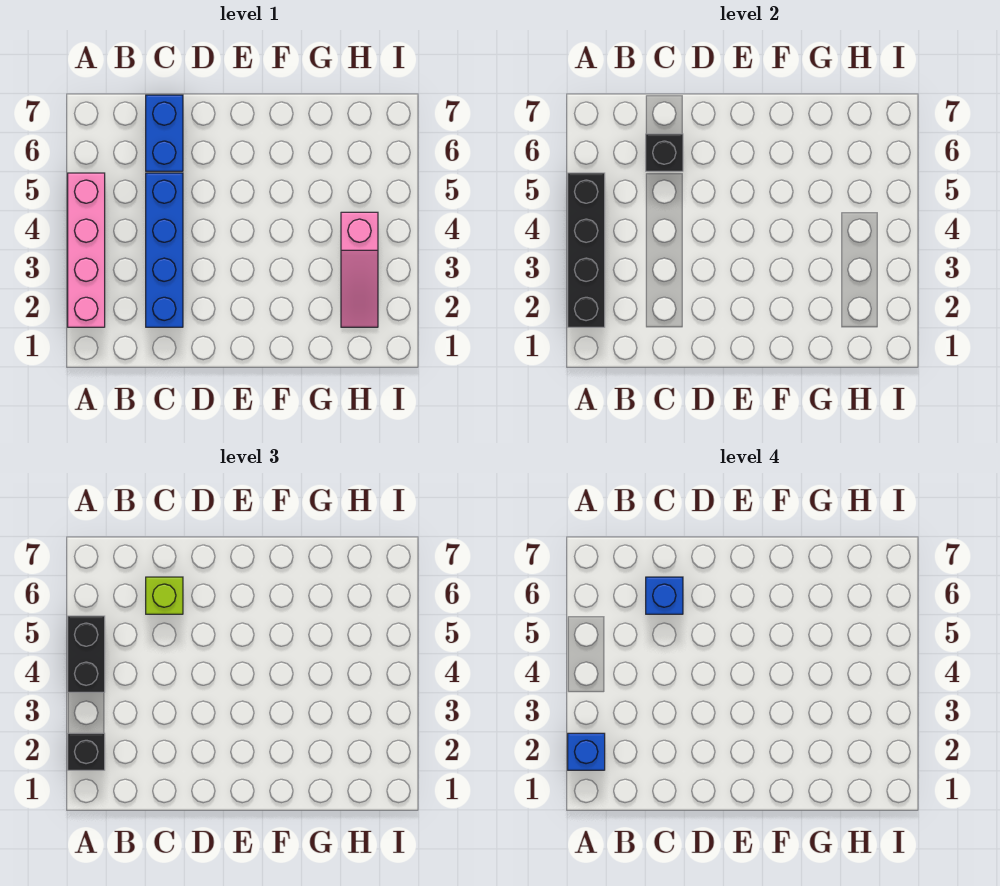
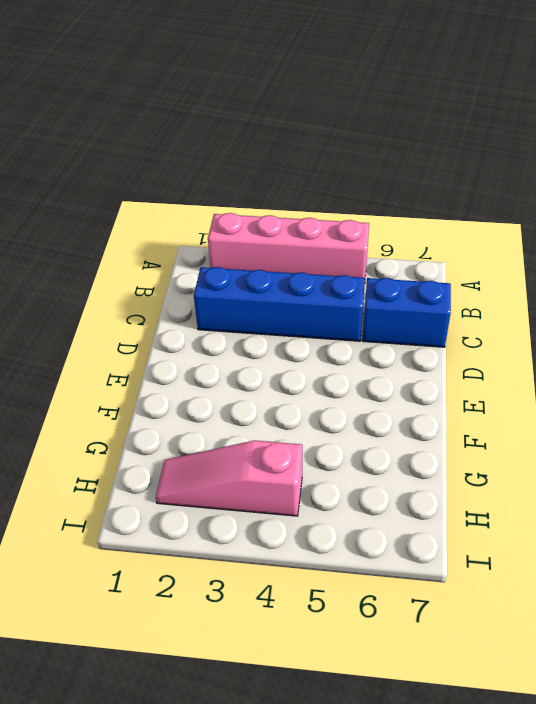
none -> black brick A2:A5 level 2
none -> black brick C6 level 2

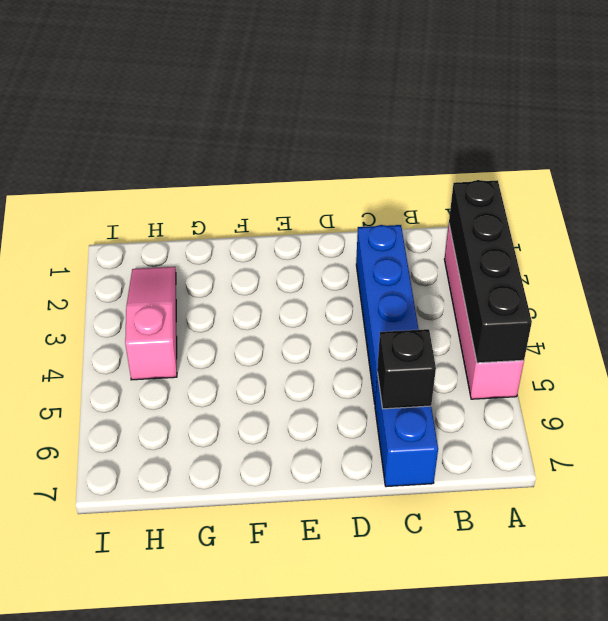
none -> black brick A2 level 3
none -> black brick A4:A5 level 3

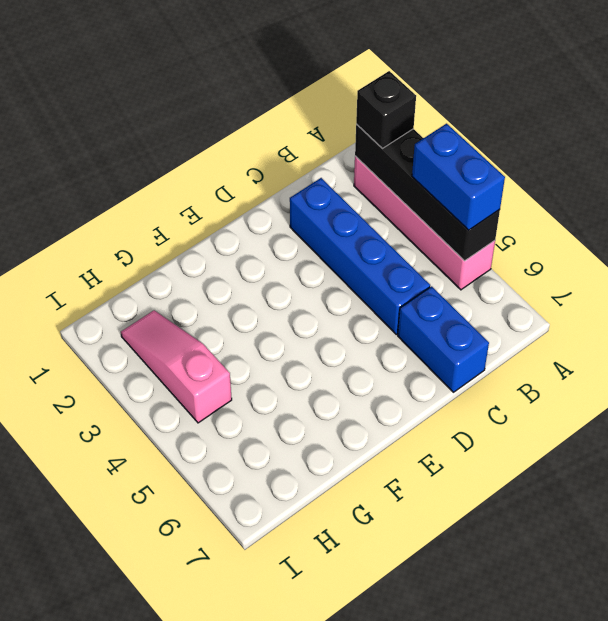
blue brick A4:A5 level 3 -> black brick A4:A5 level 3
none -> black brick C6 level 2
none -> lime brick C6 level 3

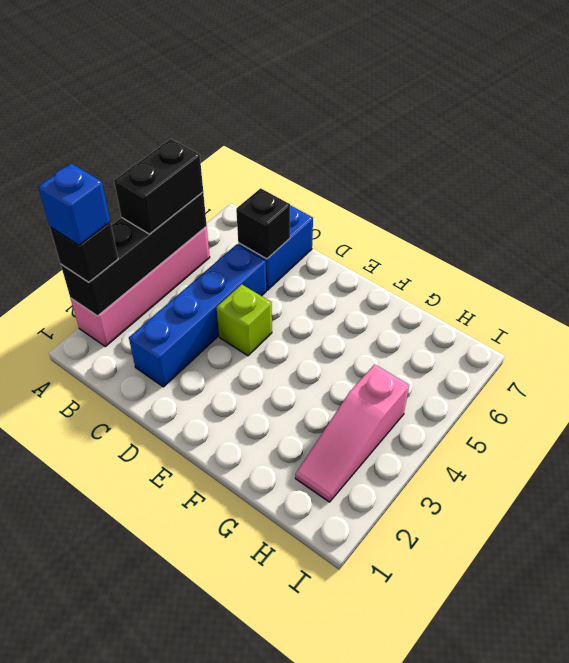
lime brick D4 level 1 -> lime brick C6 level 3
none -> blue brick C6 level 4

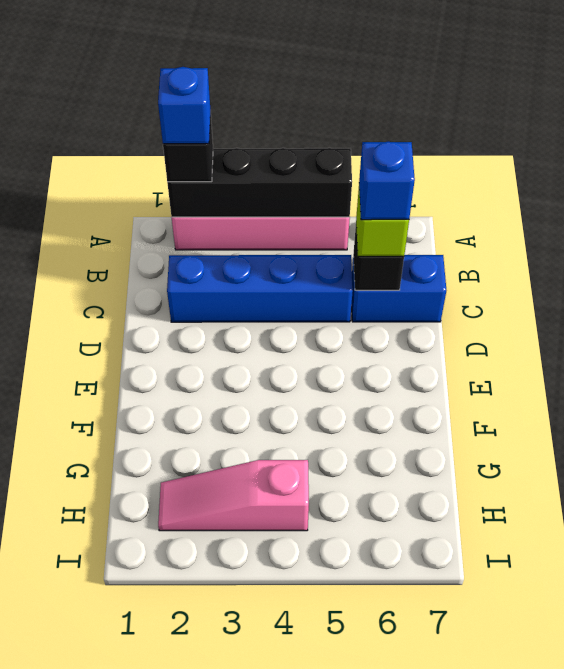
none -> black brick A4:A5 level 3

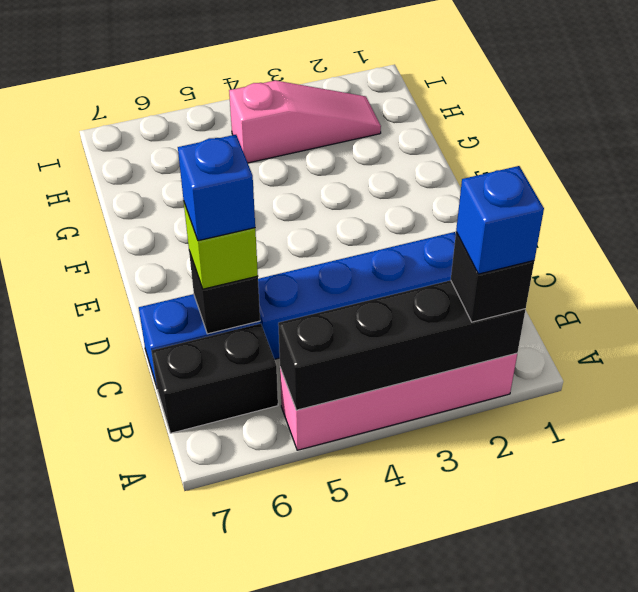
black brick B6:B7 level 1 -> black brick A4:A5 level 3

